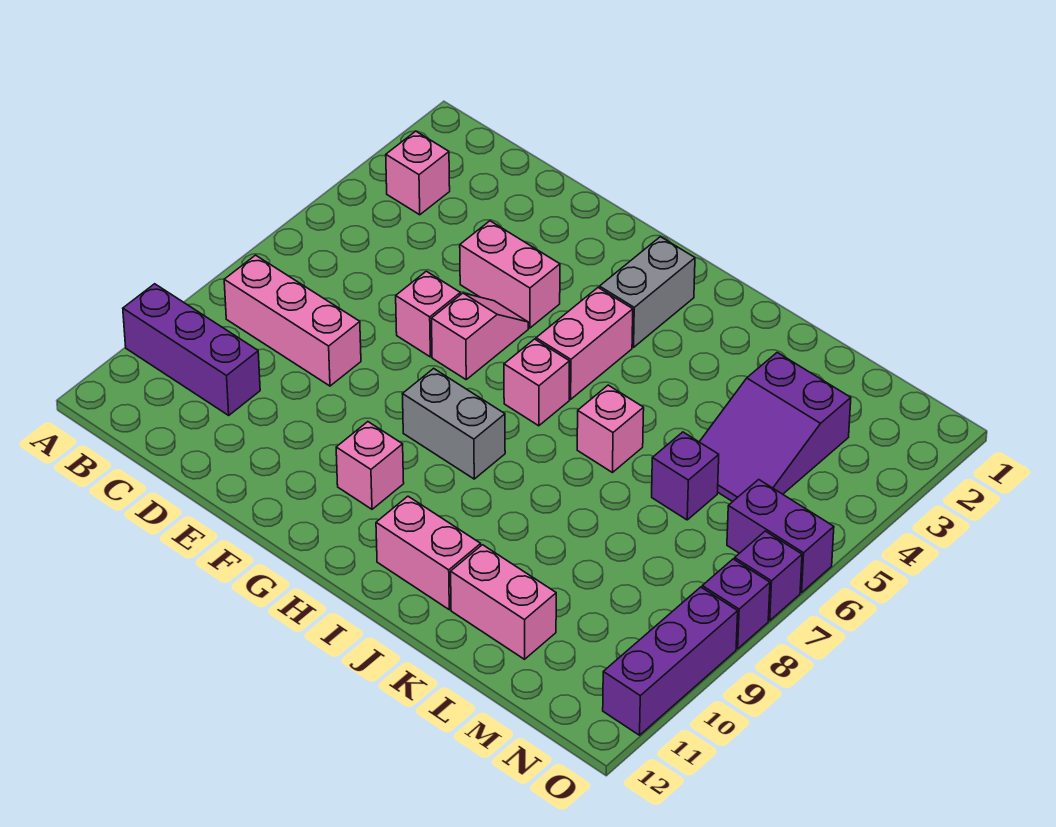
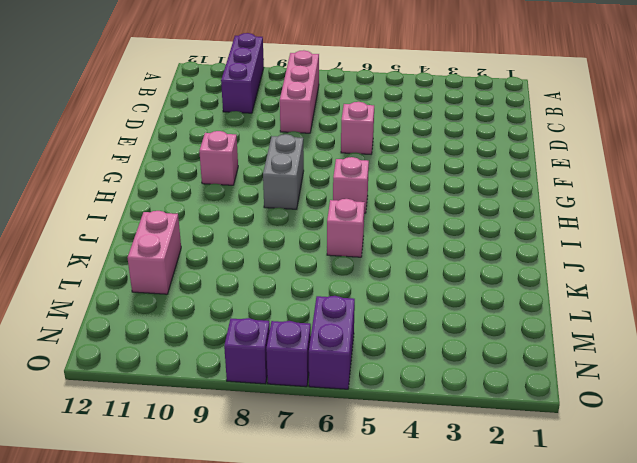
none -> pink brick B3 level 1
none -> pink brick E4:F4 level 1
none -> pink slope F5:F6 level 1 top 6

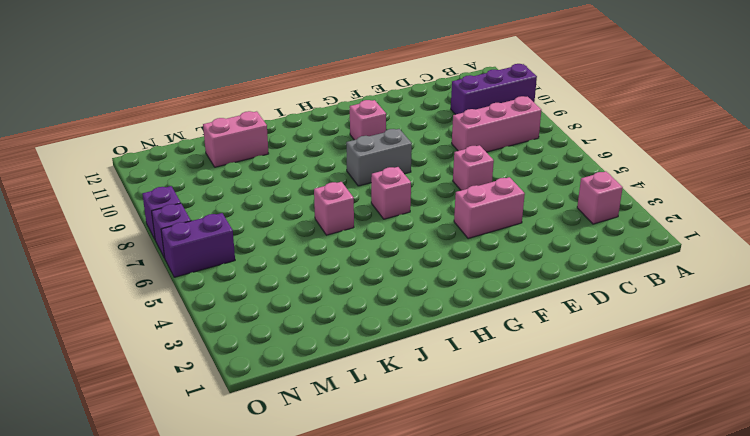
none -> pink slope F5:F6 level 1 top 6
none -> grey brick H2:H3 level 1
none -> pink brick H4:H5 level 1

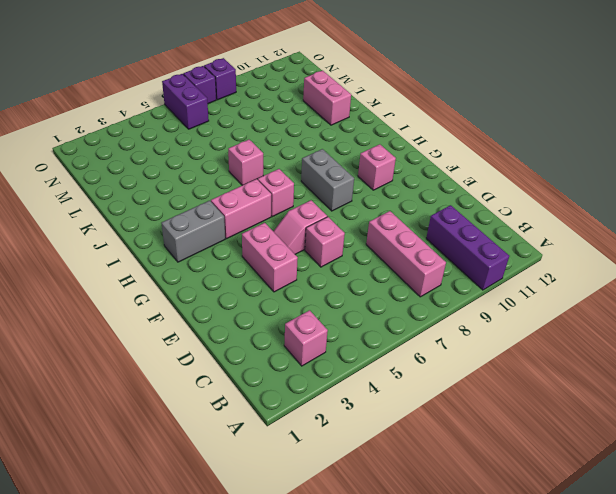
none -> pink brick I11:J11 level 1
none -> purple slope L3:M5 level 1 top 3
none -> purple brick L6 level 1

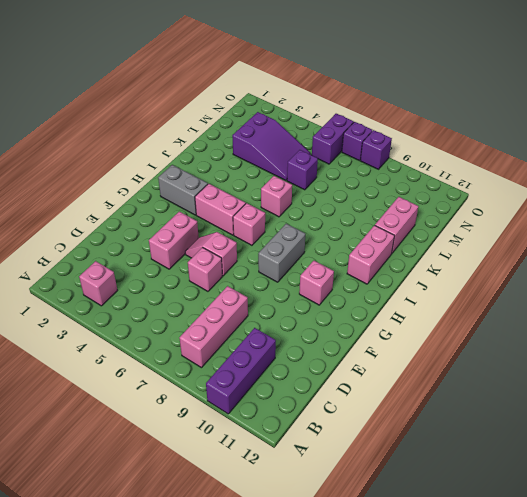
none -> purple brick O9:O11 level 1

